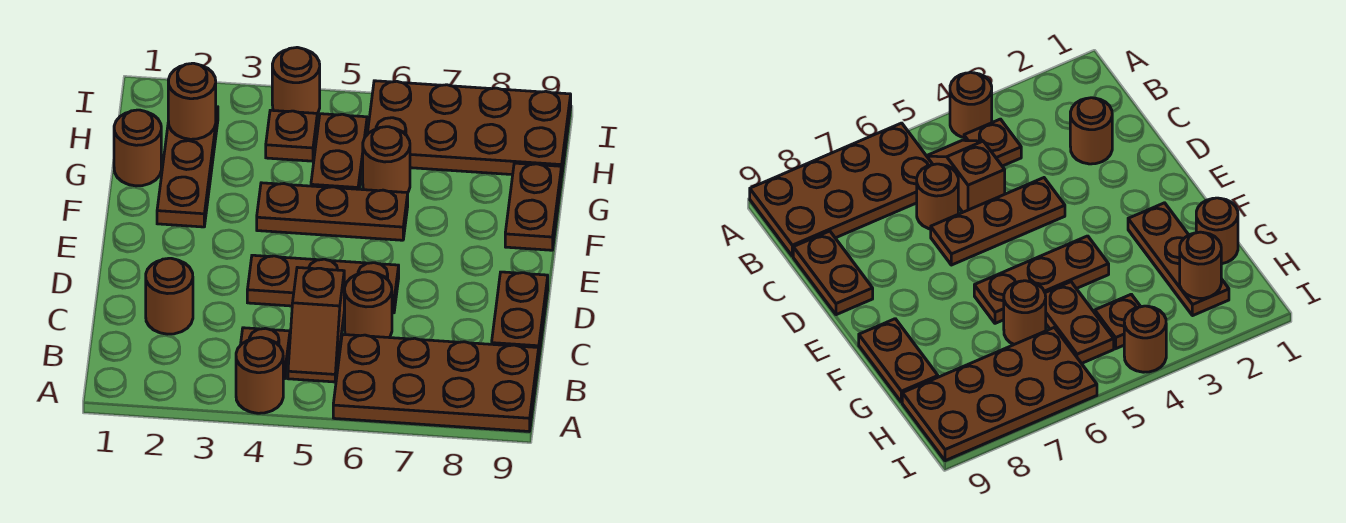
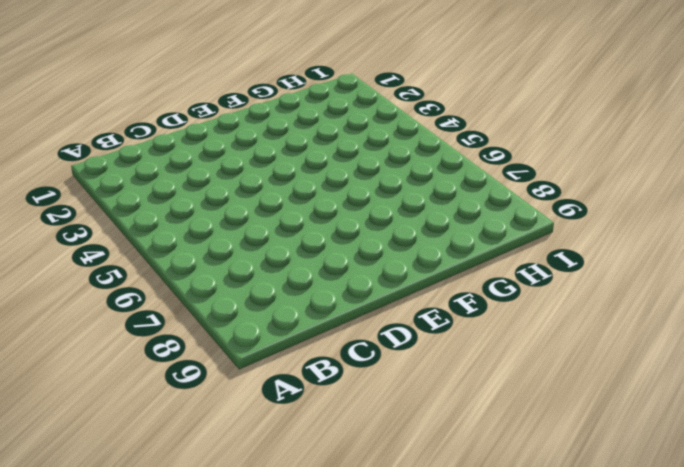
none -> brown round brick A4 level 1
none -> brown plate A6:B9 level 1
none -> brown plate B4 level 1

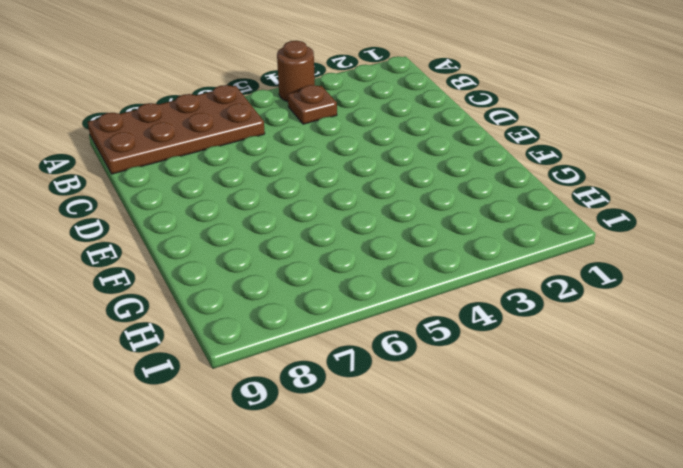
none -> brown slope B5:C5 level 1 top C
none -> brown round brick C2 level 1
none -> brown round brick C6 level 1

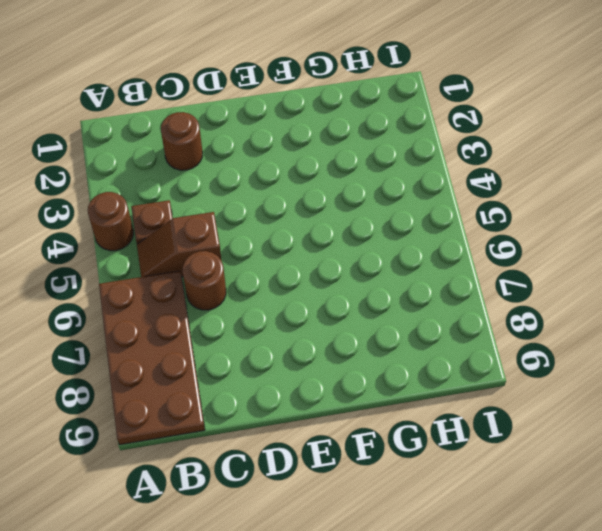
none -> brown plate C9:D9 level 1
none -> brown plate D4:D6 level 1
none -> brown plate F2:H2 level 1

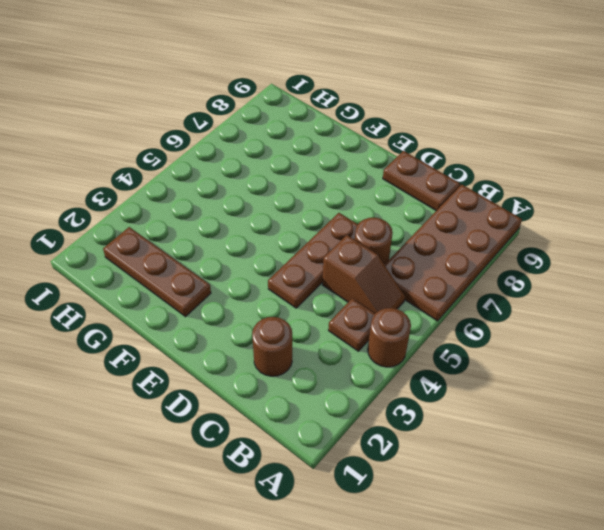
none -> brown plate F4:F6 level 1
none -> brown plate F9:G9 level 1
none -> brown round brick G1 level 1

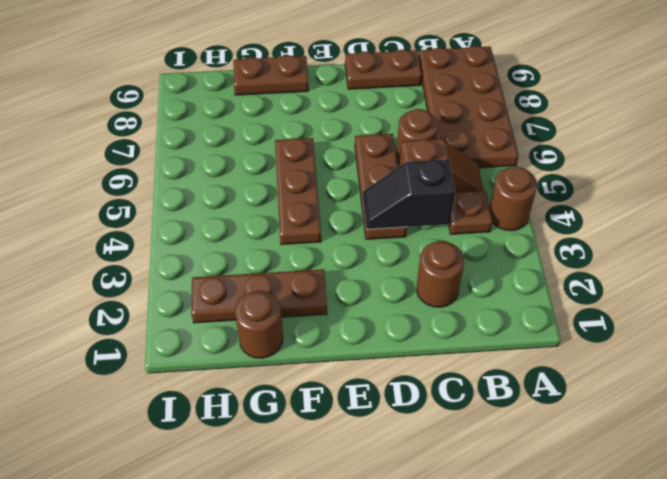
black slope C4:D4 level 2 top C -> none
none -> brown plate G5:H5 level 1
none -> brown round brick G6 level 1
none -> brown plate H4 level 1

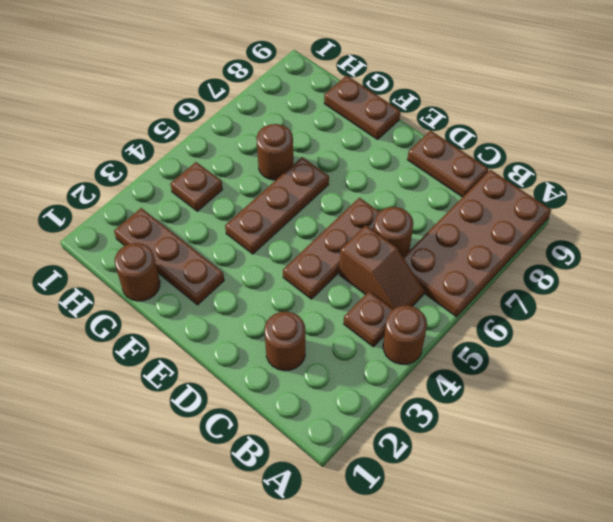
none -> brown plate G5:H5 level 1
none -> brown plate H6:I9 level 1
none -> brown round brick I4 level 1

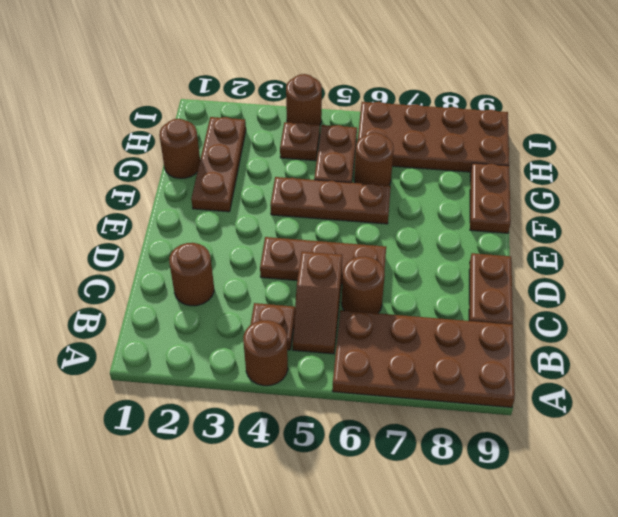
none -> brown round brick H2 level 2

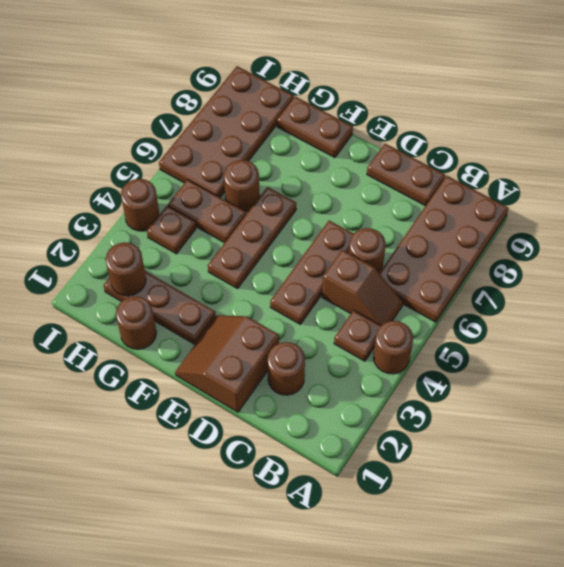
brown slope D1:E2 level 1 top D -> none

